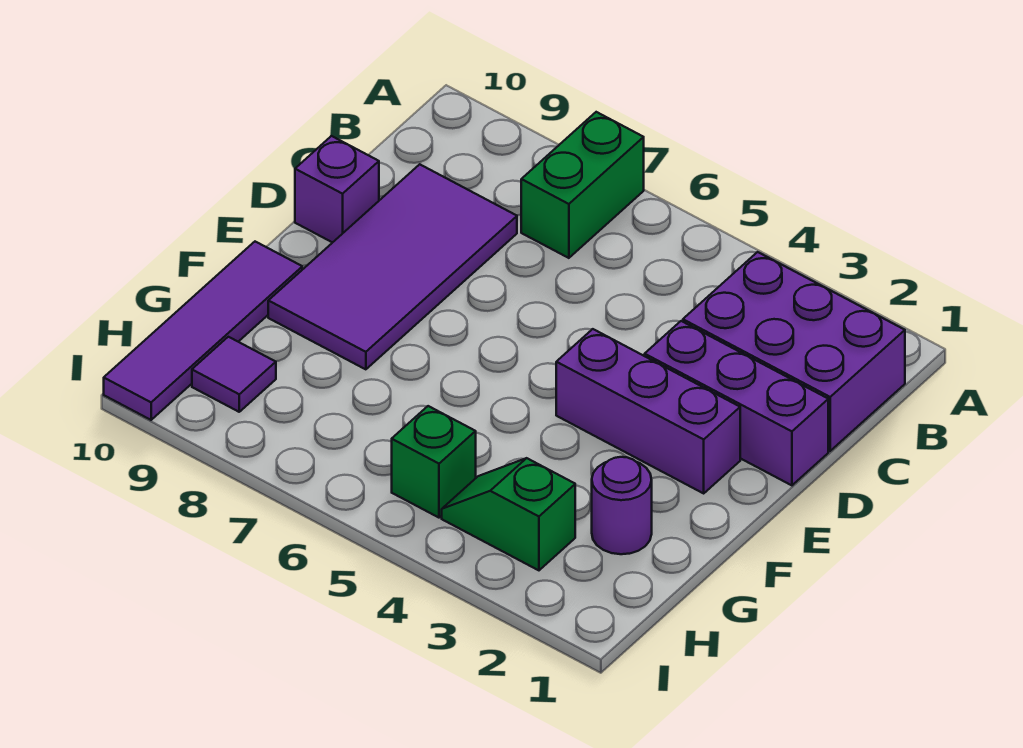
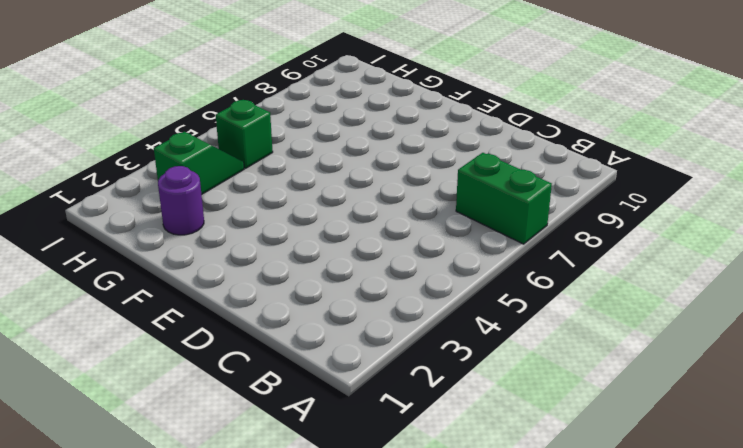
none -> purple brick B1:C3 level 1
none -> purple tile C8:F9 level 1

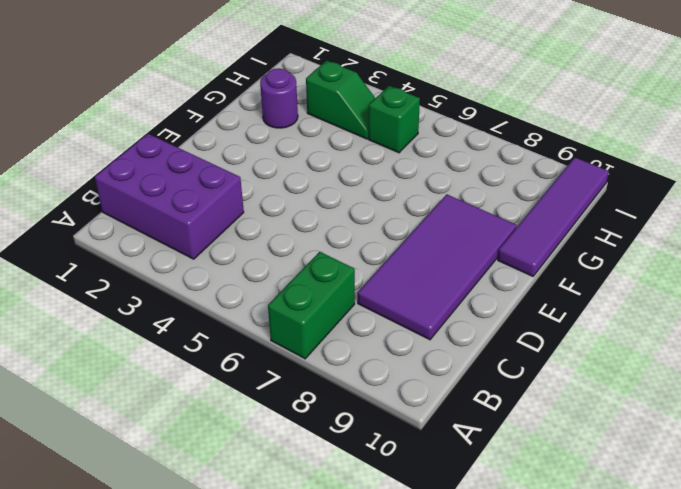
none -> purple brick D1:D3 level 1
none -> purple brick D10 level 1

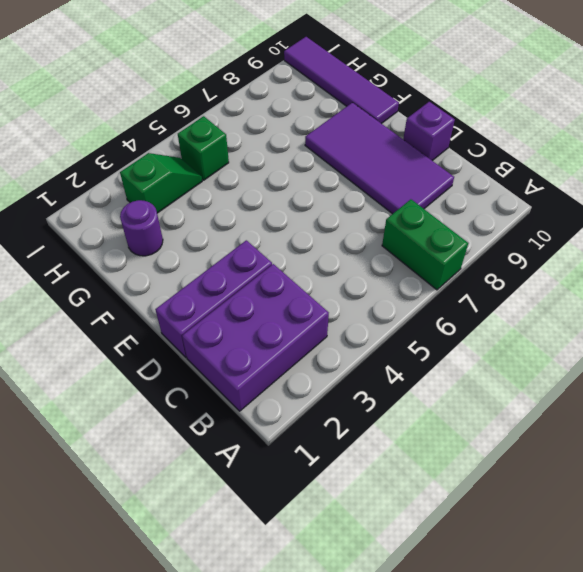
none -> purple brick E2:E4 level 1
none -> purple tile H9 level 1

